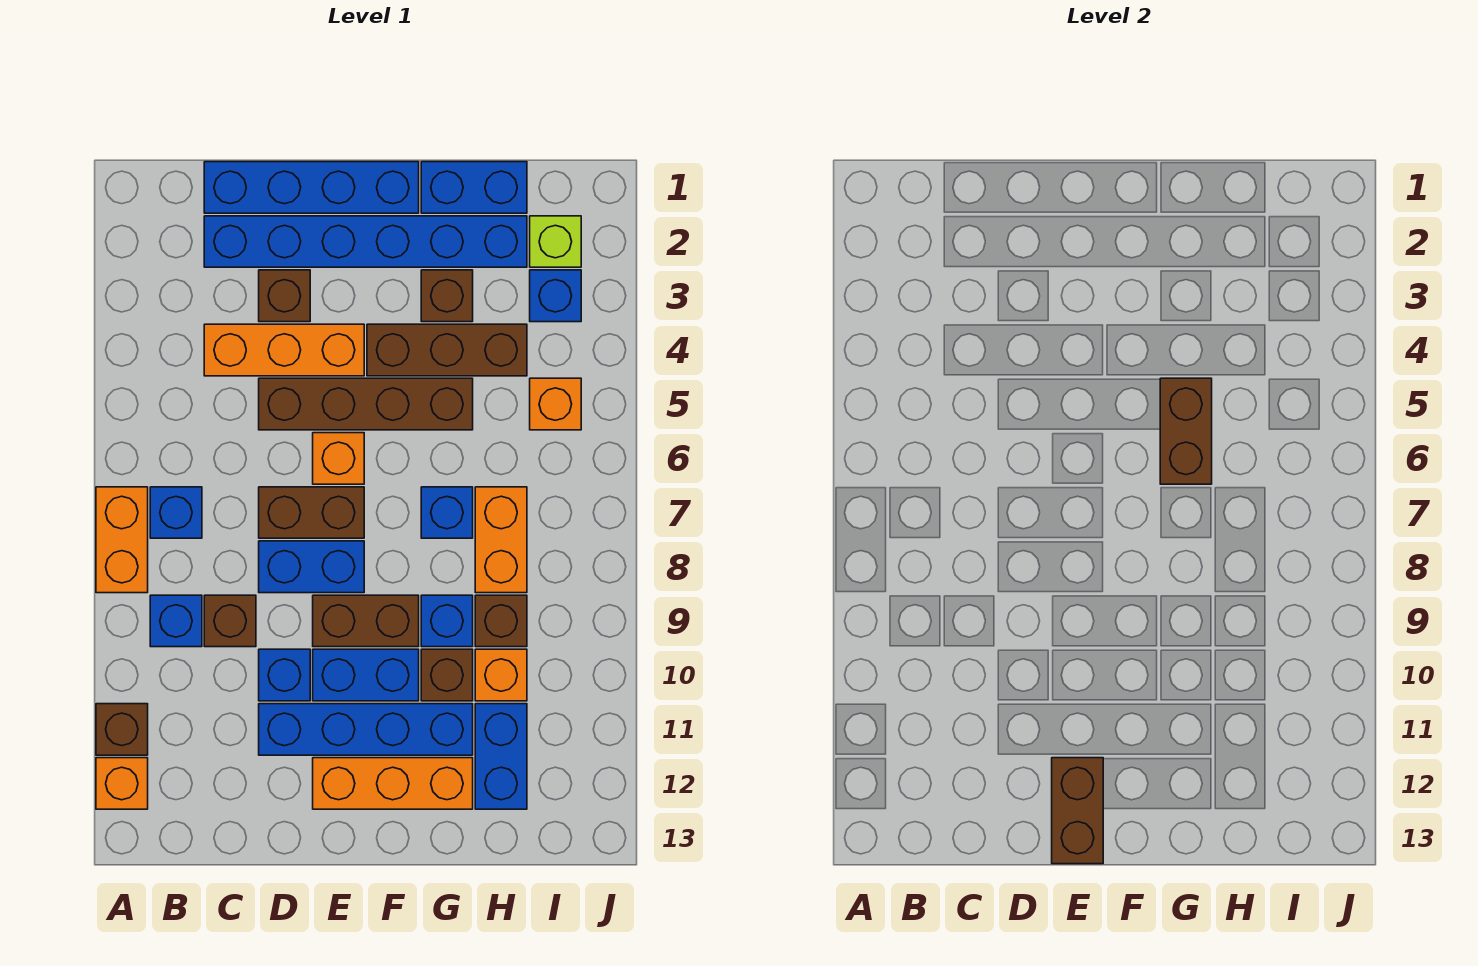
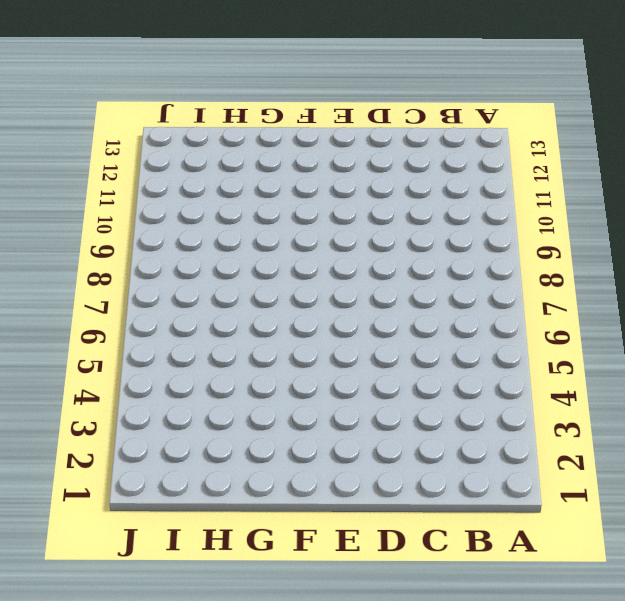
none -> orange brick A7:A8 level 1
none -> brown brick A11 level 1
none -> orange brick A12 level 1
none -> blue brick B7 level 1

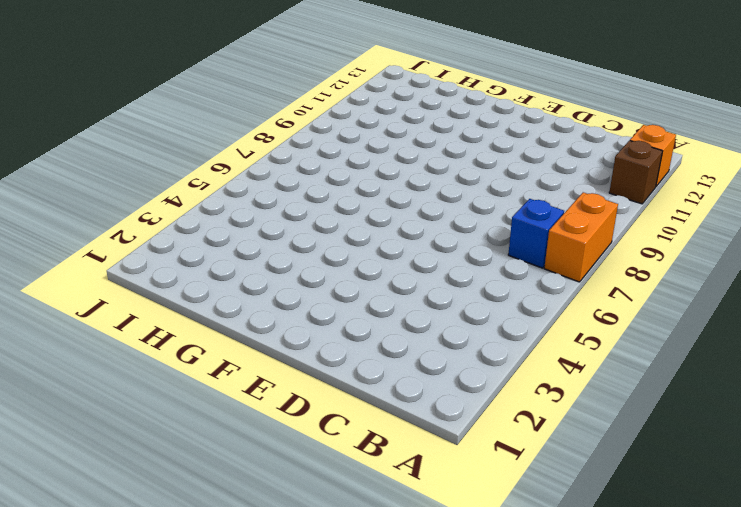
none -> blue brick B9 level 1
none -> blue brick C1:F1 level 1
none -> blue brick C2:H2 level 1
none -> orange brick C4:E4 level 1

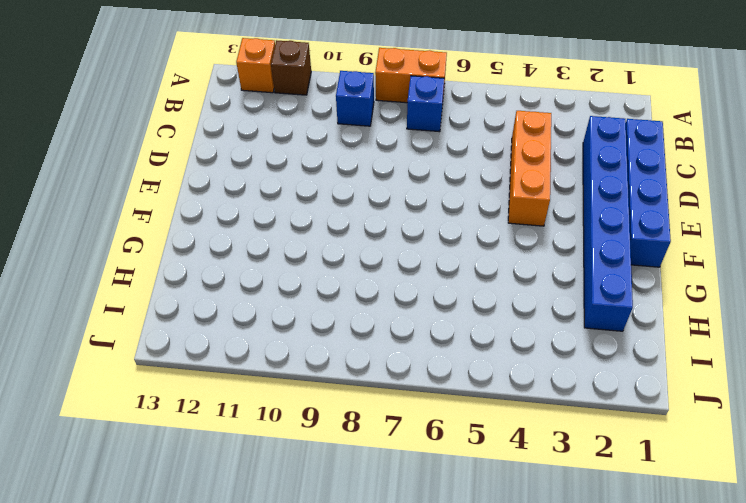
none -> brown brick C9 level 1
none -> brown brick D3 level 1
none -> brown brick D5:G5 level 1
none -> brown brick D7:E7 level 1

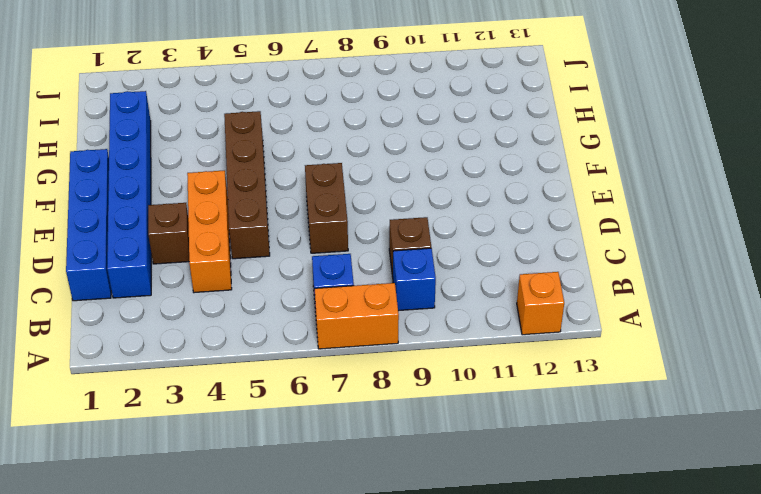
none -> brown brick A11 level 1
none -> blue brick D8:E8 level 1
none -> blue brick D10 level 1
none -> blue brick D11:G11 level 1

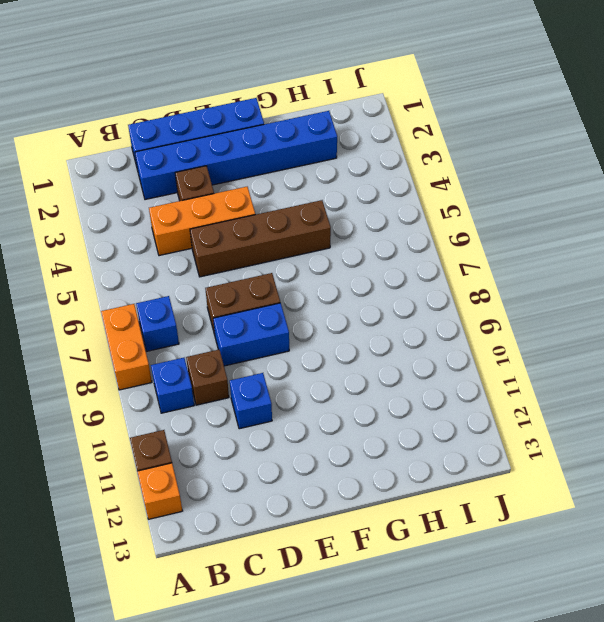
none -> blue brick D11:G11 level 1
none -> orange brick E6 level 1
none -> brown brick E9:F9 level 1
none -> blue brick E10:F10 level 1

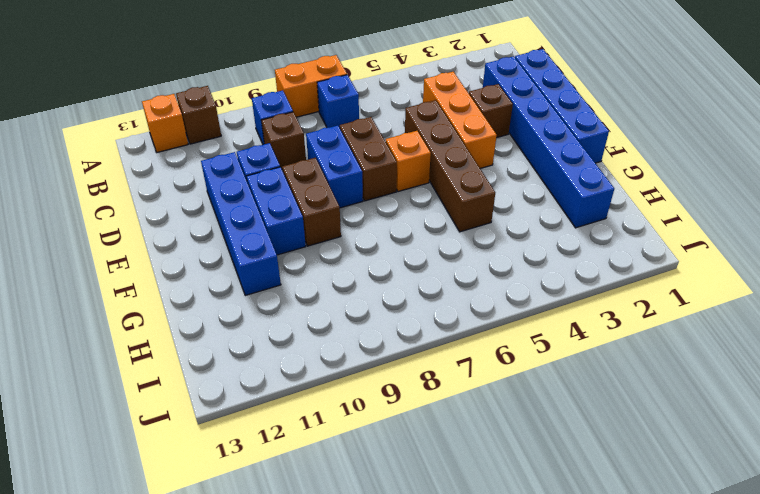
none -> orange brick E12:G12 level 1
none -> brown brick F4:H4 level 1
none -> blue brick G1:H1 level 1
none -> brown brick G3 level 1

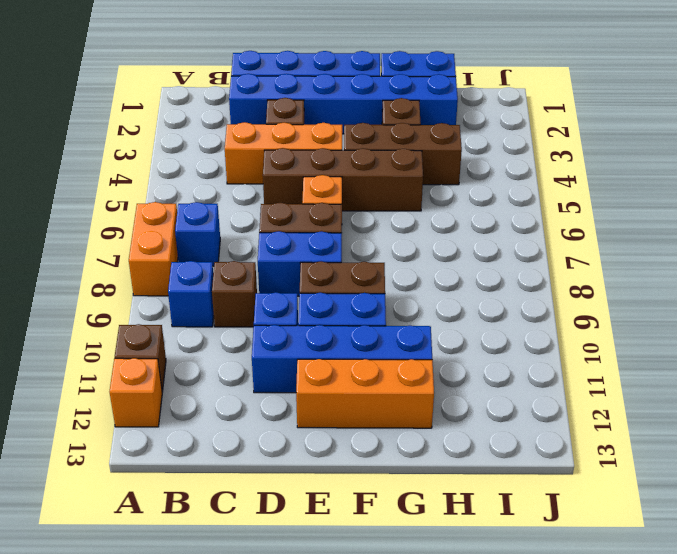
none -> blue brick G7 level 1
none -> blue brick G9 level 1
none -> brown brick G10 level 1
none -> orange brick H7:H8 level 1

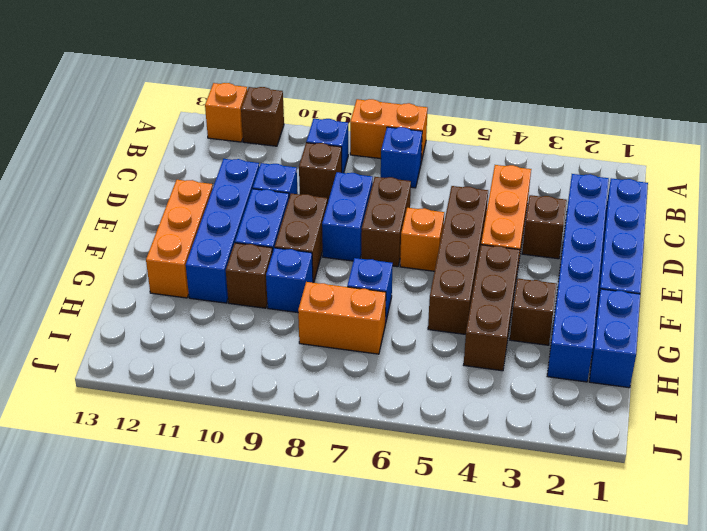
none -> brown brick H9 level 1
none -> orange brick H10 level 1
none -> blue brick H11:H12 level 1
none -> lime brick I2 level 1

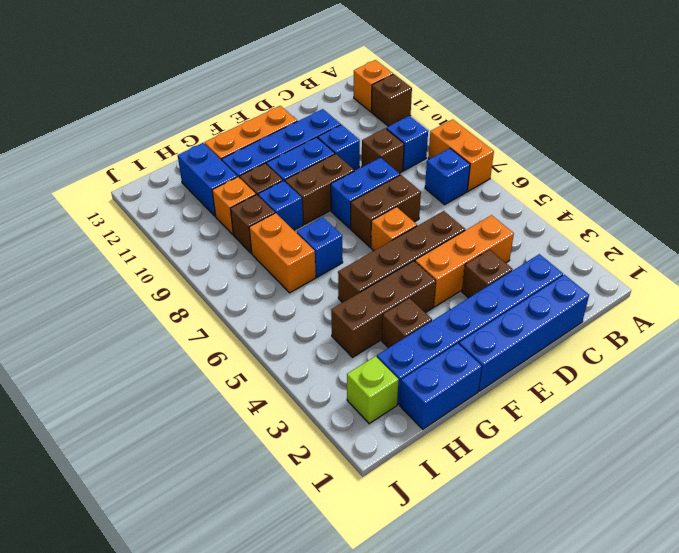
none -> blue brick I3 level 1
none -> orange brick I5 level 1
none -> brown brick E12:E13 level 2
none -> brown brick G5:G6 level 2

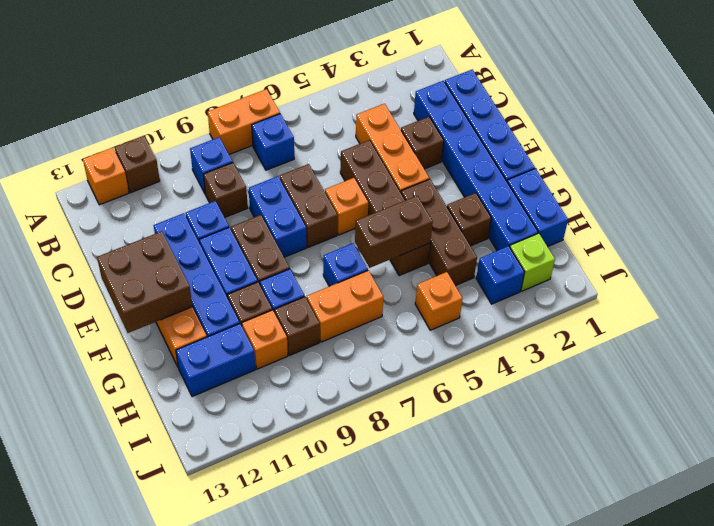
brown brick E12:F13 level 2 -> brown brick E12:E13 level 2

